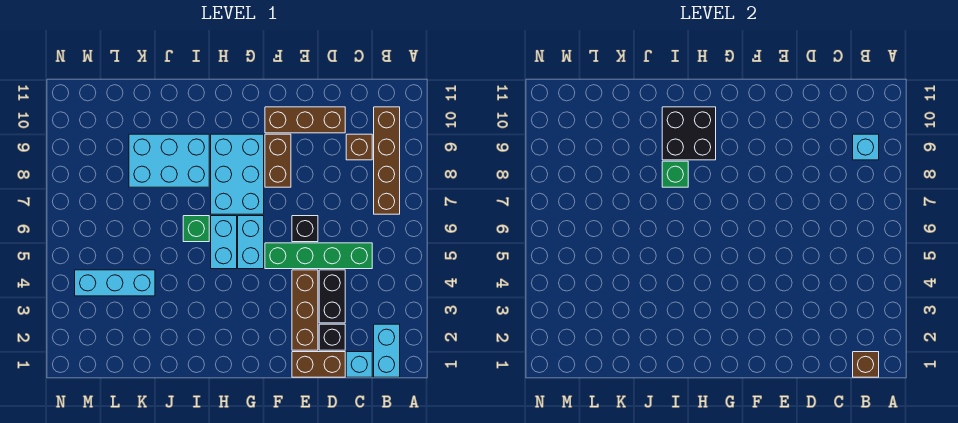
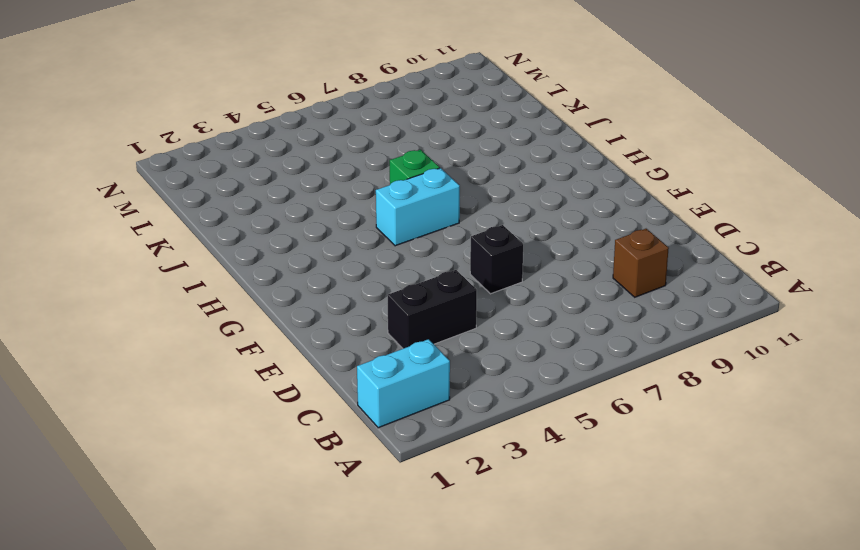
none -> brown brick B7:B10 level 1
none -> cyan brick C1 level 1
none -> green brick C5:F5 level 1

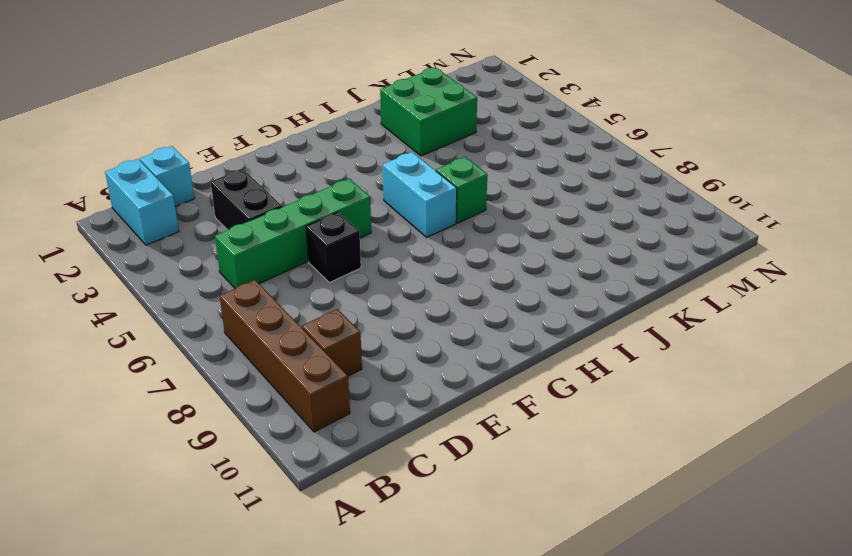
green brick J2:K3 level 1 -> none
none -> brown brick D1:E1 level 1
none -> black brick D2 level 1
none -> brown brick D10:F10 level 1

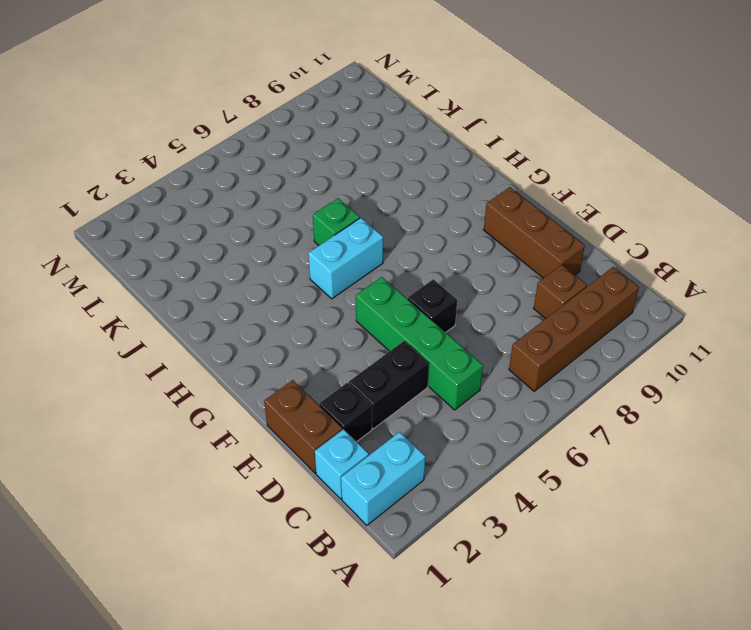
none -> brown brick E2:E4 level 1
none -> brown brick F8:F9 level 1
none -> cyan brick G5:G6 level 1

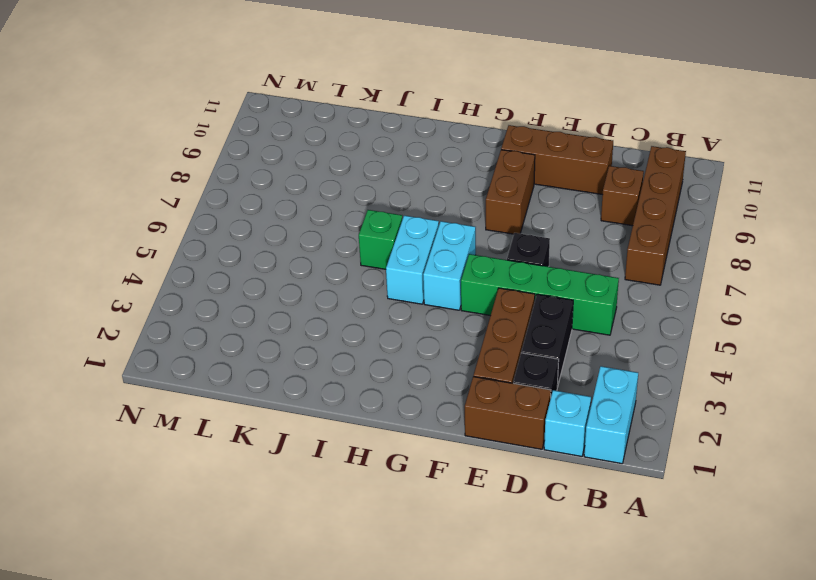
none -> cyan brick G7:H9 level 1
none -> cyan brick I8:K9 level 1
none -> cyan brick K4:M4 level 1

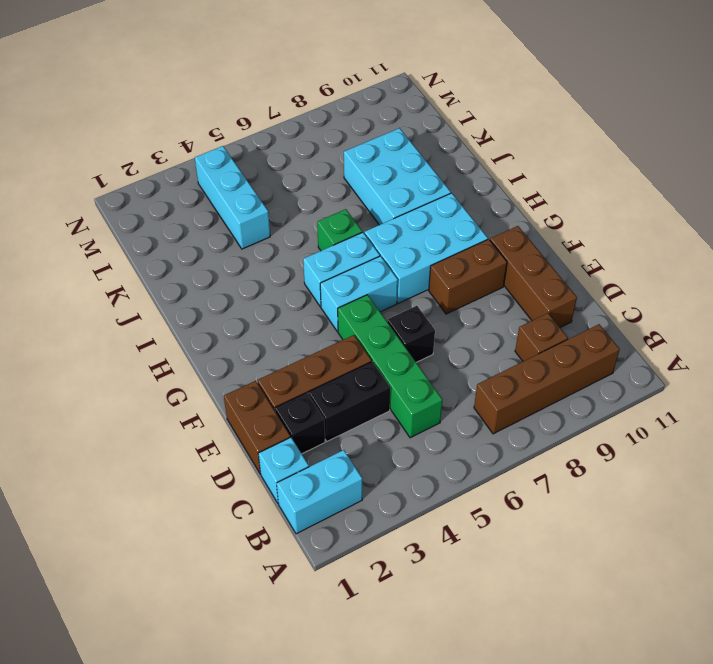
none -> brown brick B1 level 2
none -> cyan brick B9 level 2
none -> black brick H9:I10 level 2

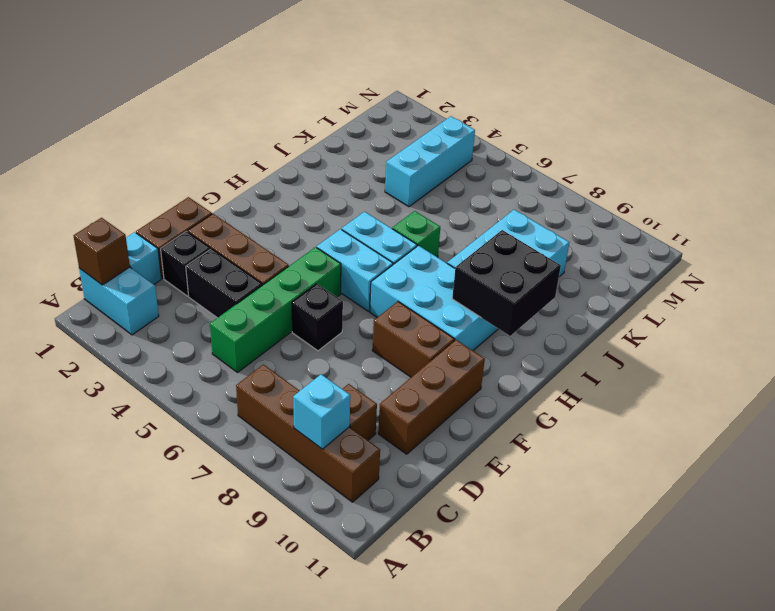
none -> green brick I8 level 2

